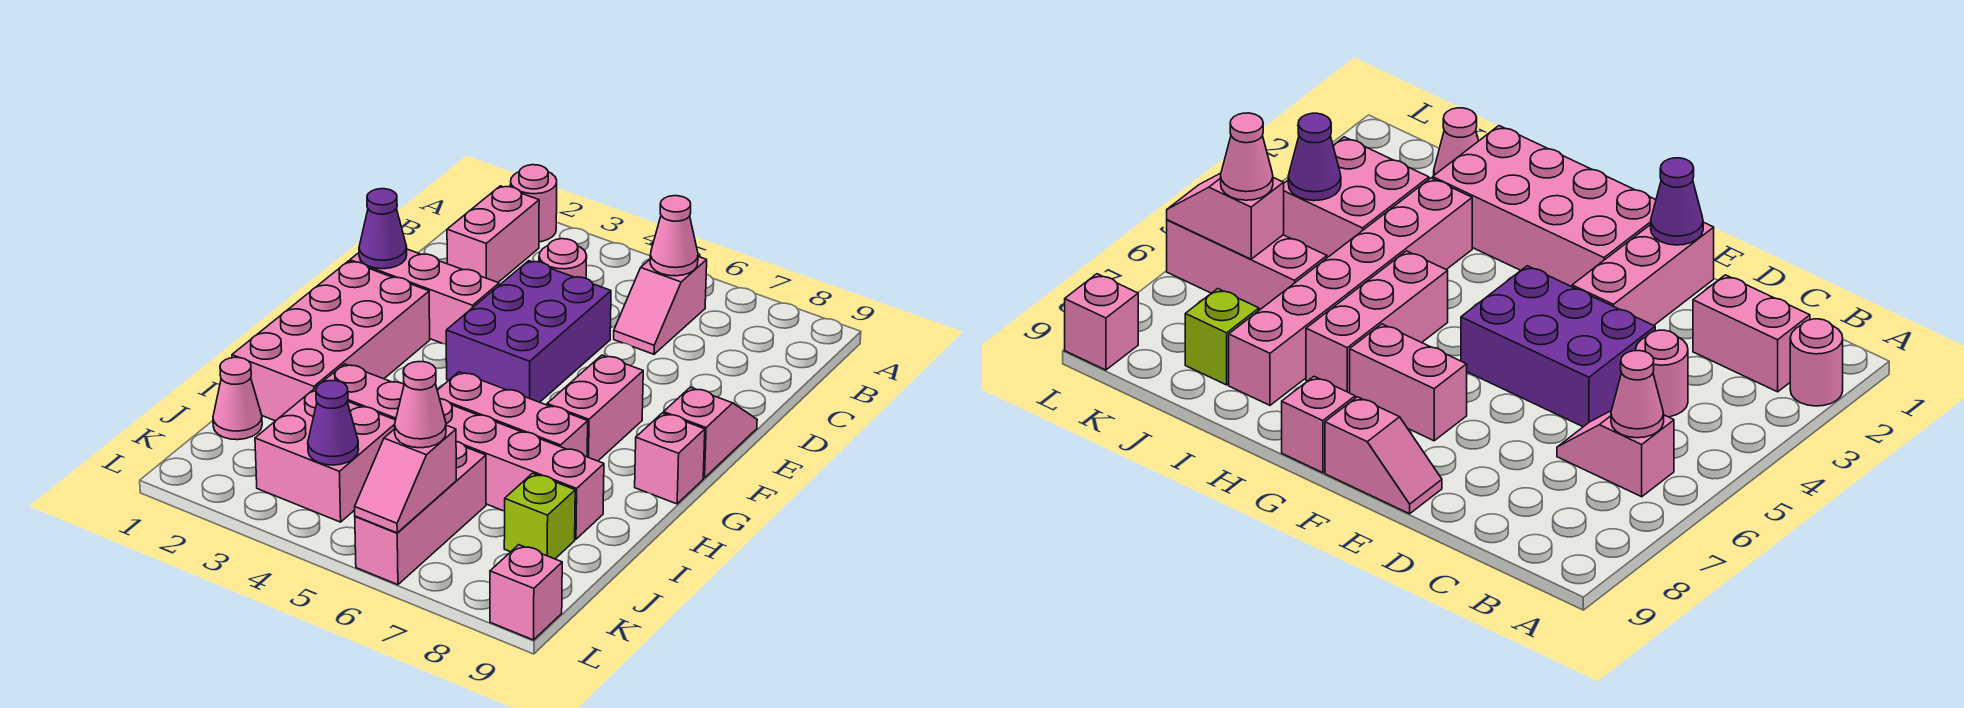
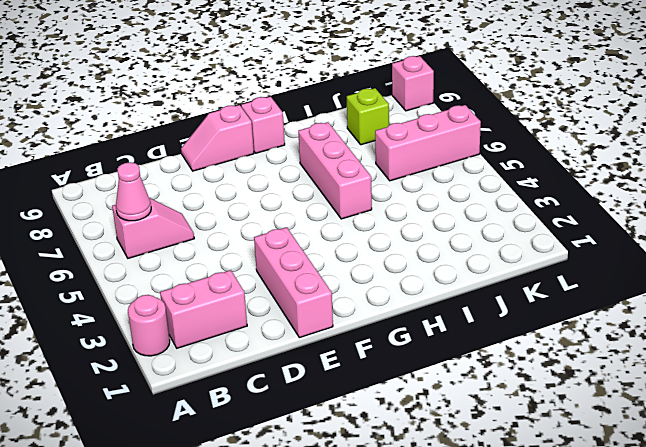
none -> pink round brick C4 level 1
none -> purple brick D4:F5 level 1
none -> pink brick F1:I2 level 1

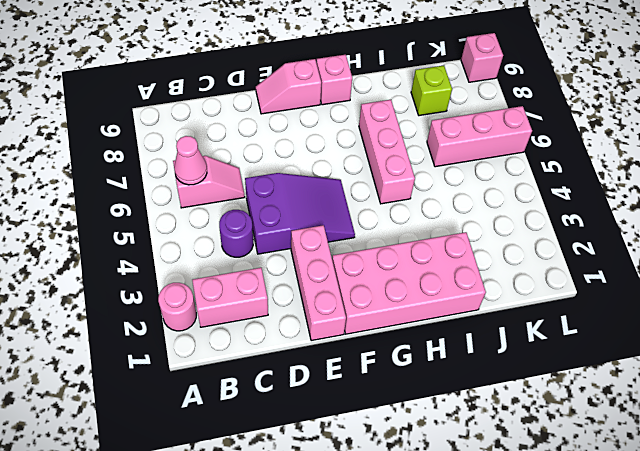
purple round brick C4 level 1 -> pink round brick C4 level 1
purple slope D4:F5 level 1 top D -> purple brick D4:F5 level 1
none -> pink brick F7:G7 level 1
none -> pink brick I3:I8 level 1
none -> pink cone J1 level 1

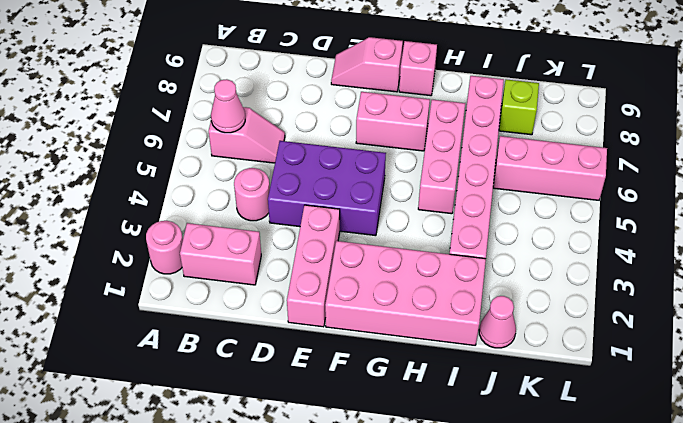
none -> pink brick J3:K4 level 1
none -> pink brick L9 level 1
none -> purple cone E1 level 2

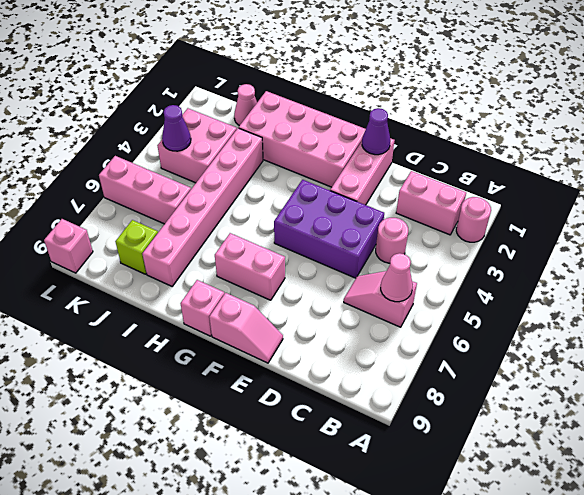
none -> pink brick H5:H7 level 1
none -> pink slope K6:L6 level 2 top K
none -> pink cone K6 level 3

